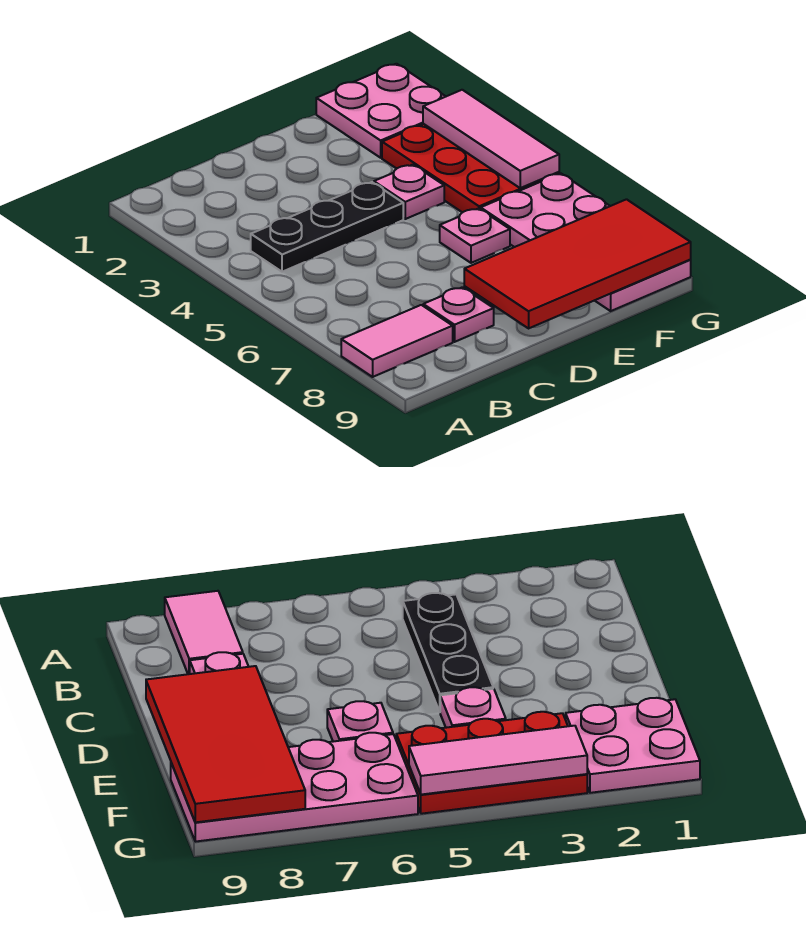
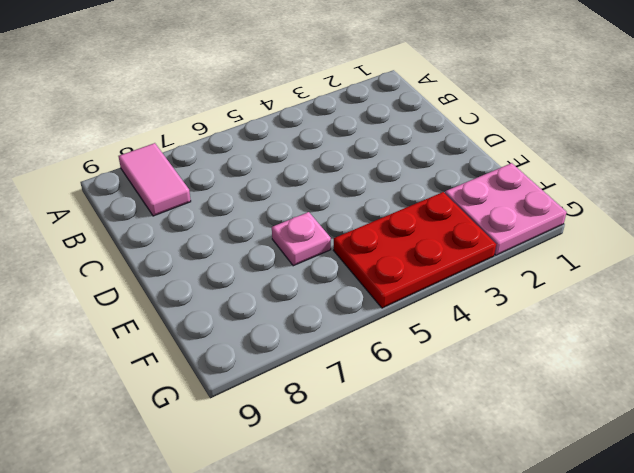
none -> black plate B4:D4 level 1
none -> pink plate C8 level 1

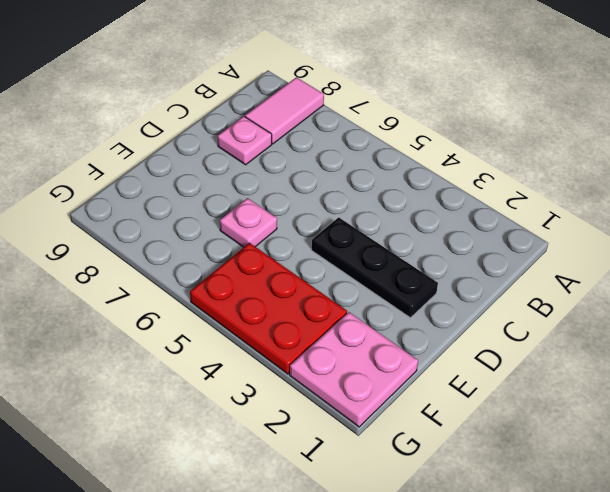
black plate D2:D4 level 1 -> black plate B4:D4 level 1
none -> pink plate E4 level 1
none -> pink plate F6:G9 level 1

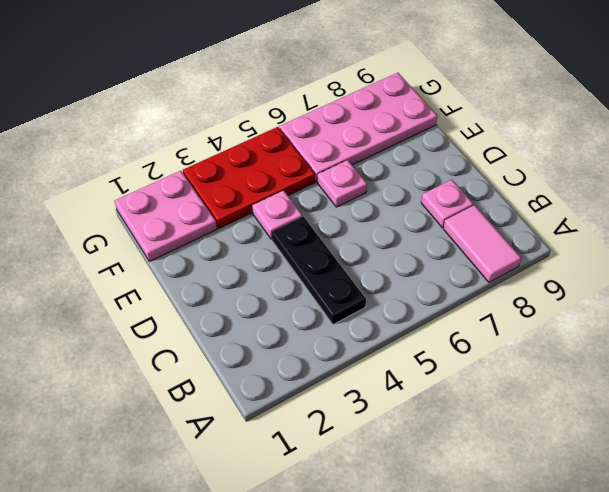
none -> red tile D8:G9 level 2
none -> pink tile G3:G5 level 2

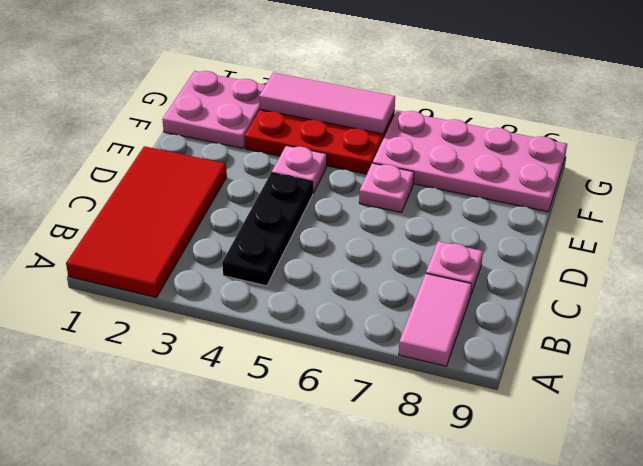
red tile A1:D2 level 1 -> red tile D8:G9 level 2

